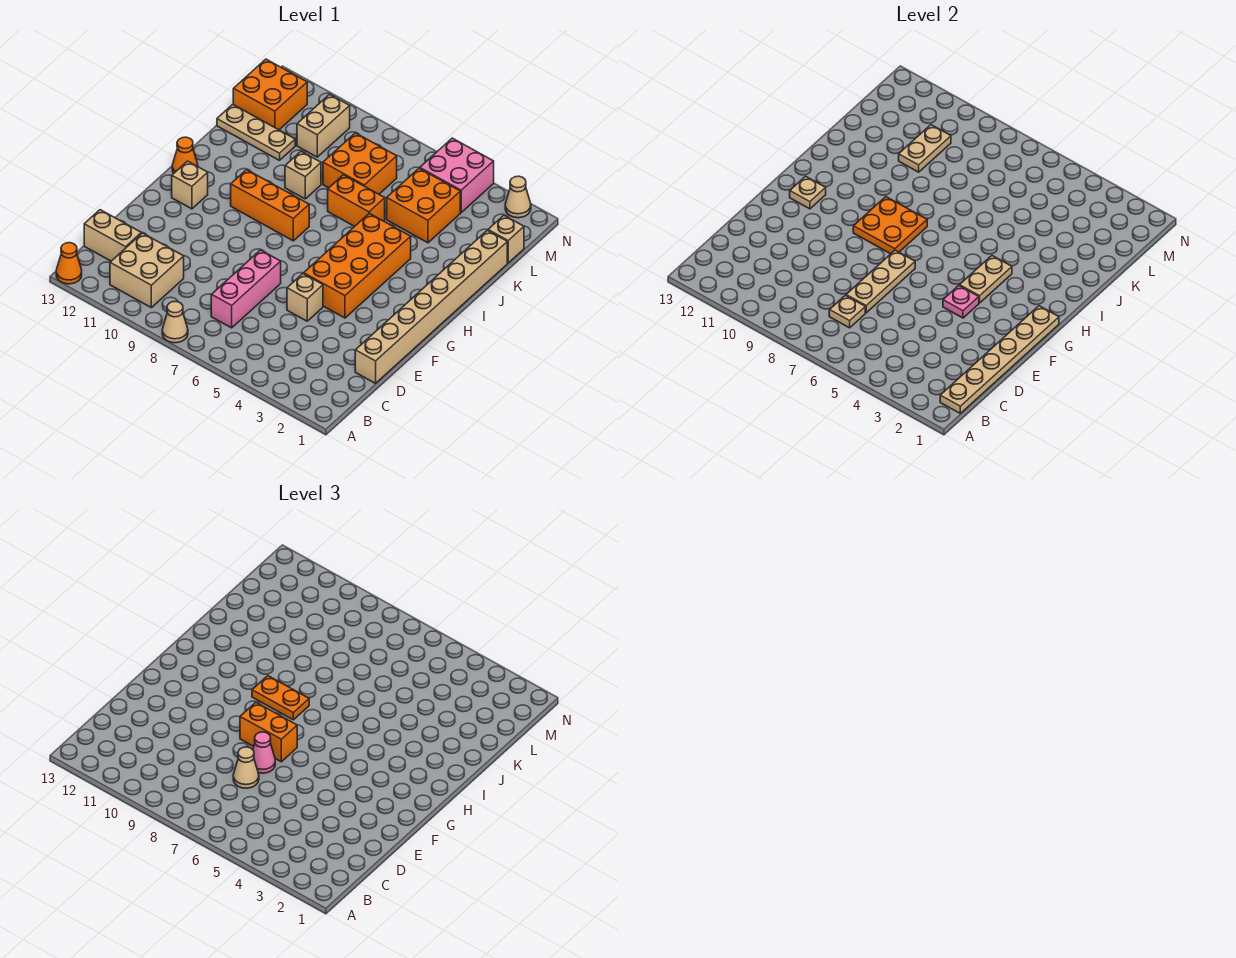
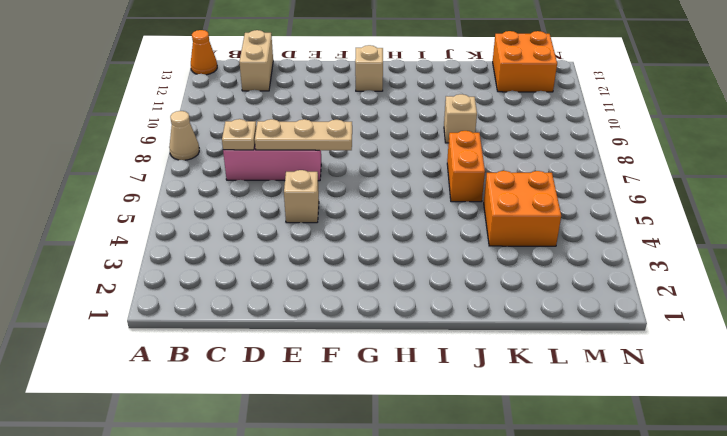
none -> tan brick B10:C11 level 1
none -> tan brick D1:K1 level 1
none -> orange brick F4:I5 level 1
none -> orange brick H8:H10 level 1

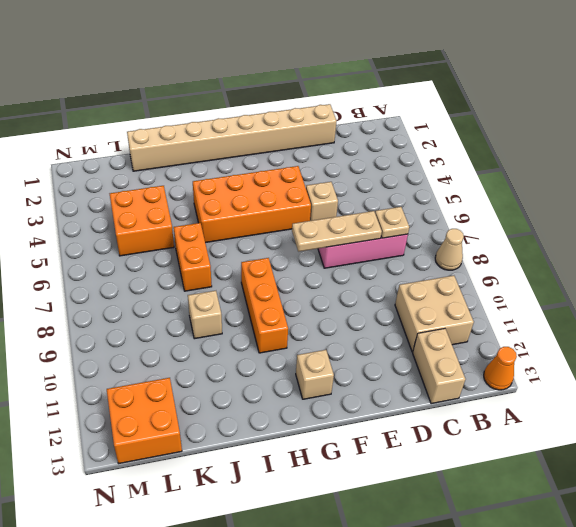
none -> orange cone H13 level 1
none -> orange brick K7:L8 level 1
none -> tan plate K11:K13 level 1
none -> tan brick L1 level 1

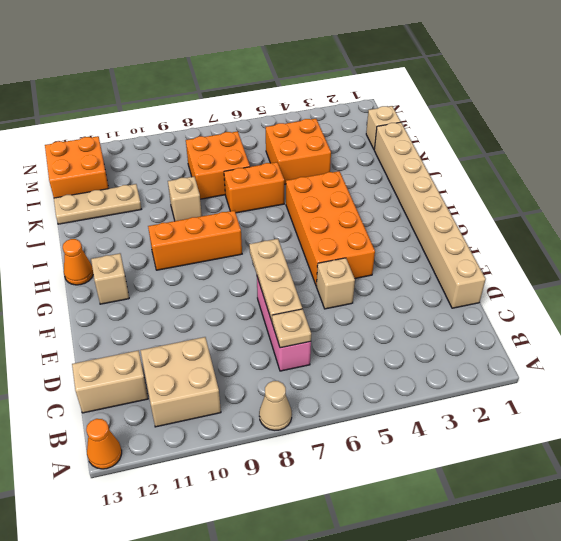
none -> tan brick L10:M10 level 1
none -> pink brick M4:N5 level 1
none -> tan cone N2 level 1
none -> tan plate B1:G1 level 2

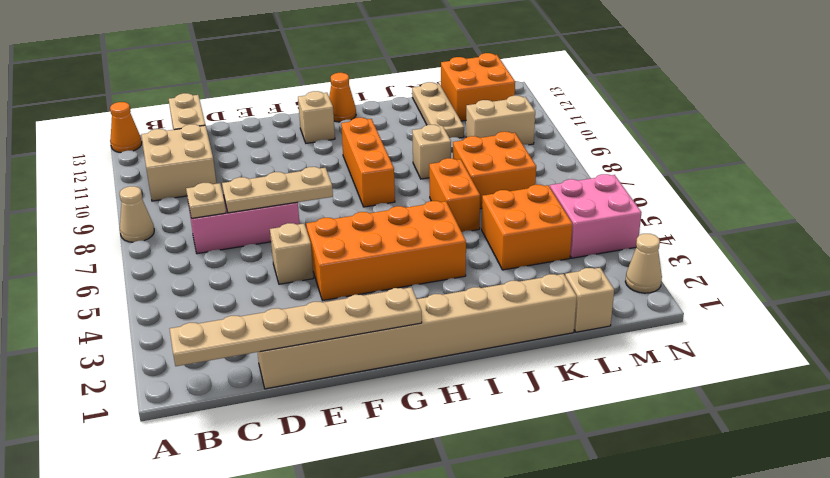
none -> pink plate F4 level 2
none -> tan plate G4:H4 level 2
none -> orange plate G8:H9 level 2
none -> tan plate G12 level 2

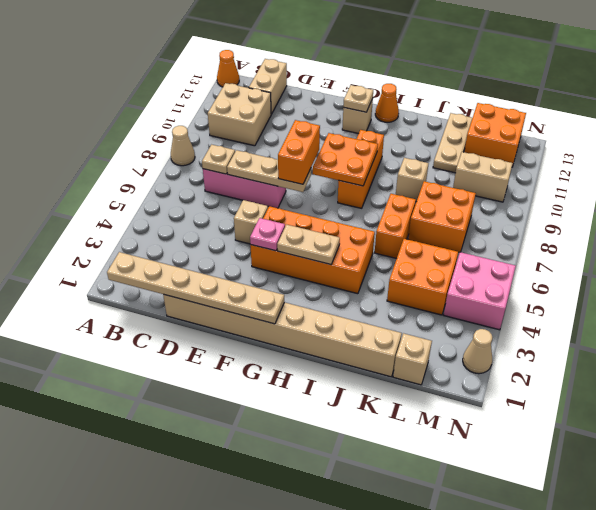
none -> tan plate K10:L10 level 2
none -> tan cone D7 level 3
none -> pink cone E7 level 3
none -> orange plate H8:H9 level 3

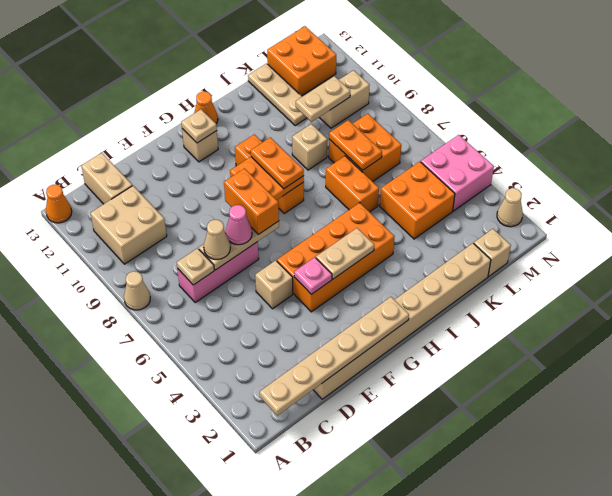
orange plate K7:K8 level 2 -> none

